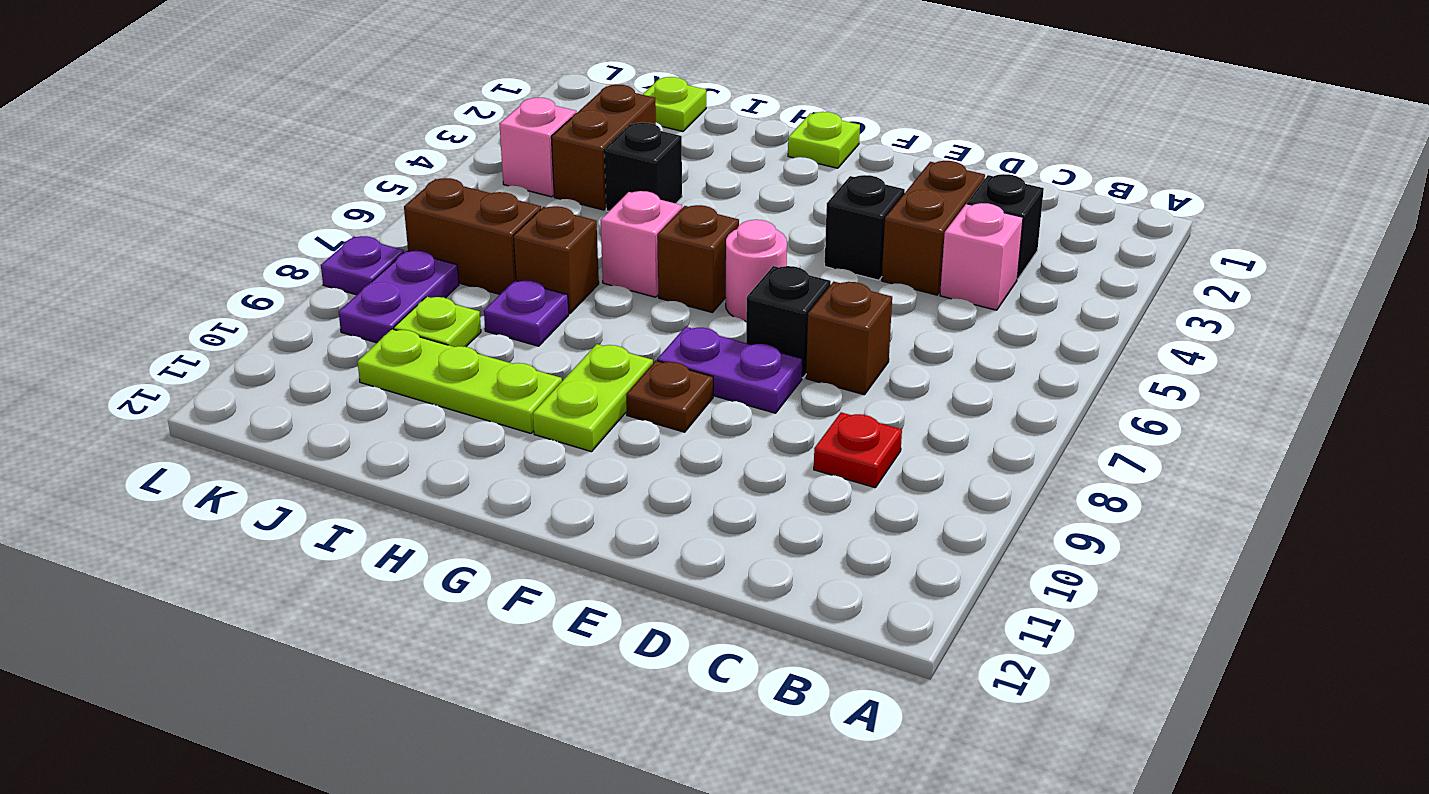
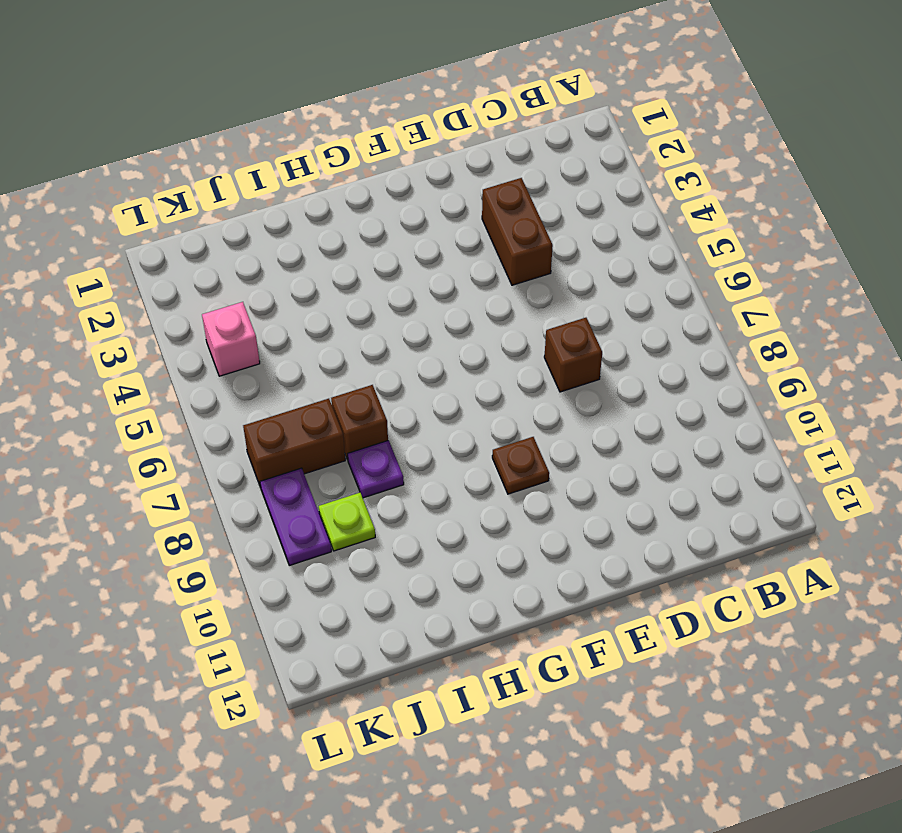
none -> black brick C3 level 1
none -> pink brick C4 level 1
none -> red plate C9 level 1

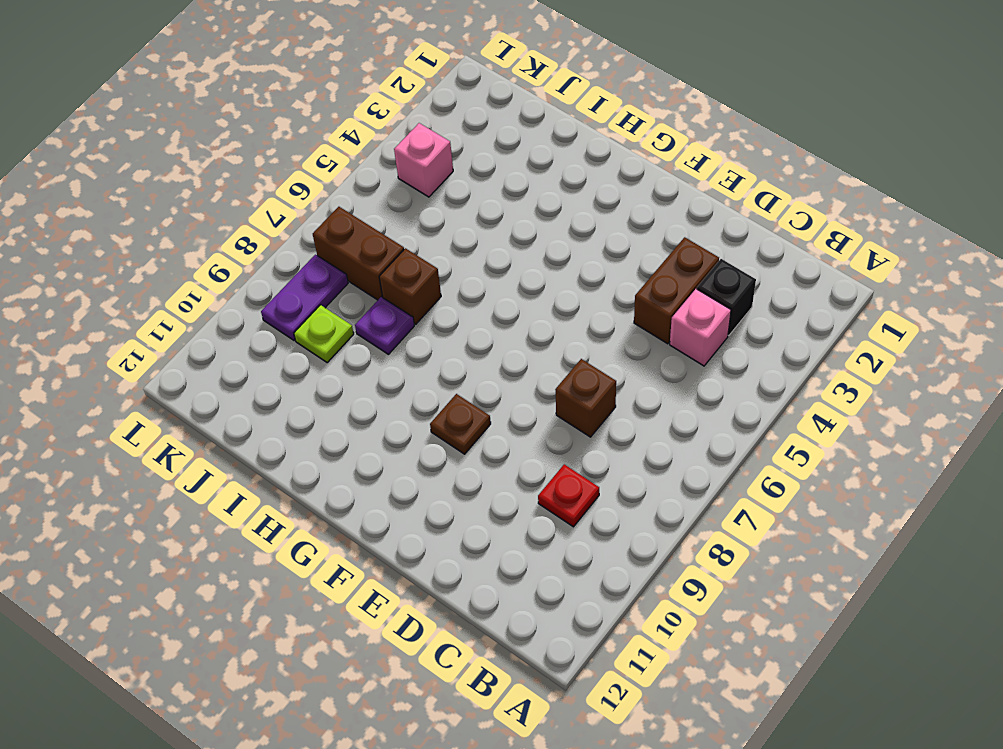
none -> black brick E4 level 1
none -> black brick E7 level 1
none -> purple plate E8:F8 level 1

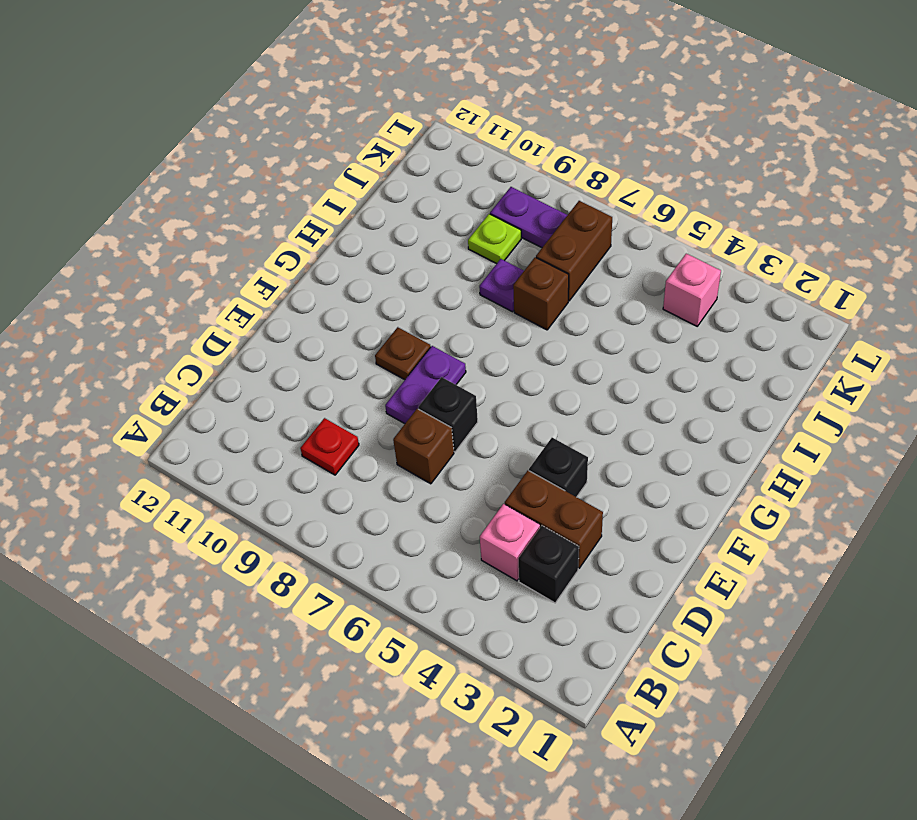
none -> pink round brick F6 level 1
none -> lime plate G1 level 1
none -> brown brick G6 level 1

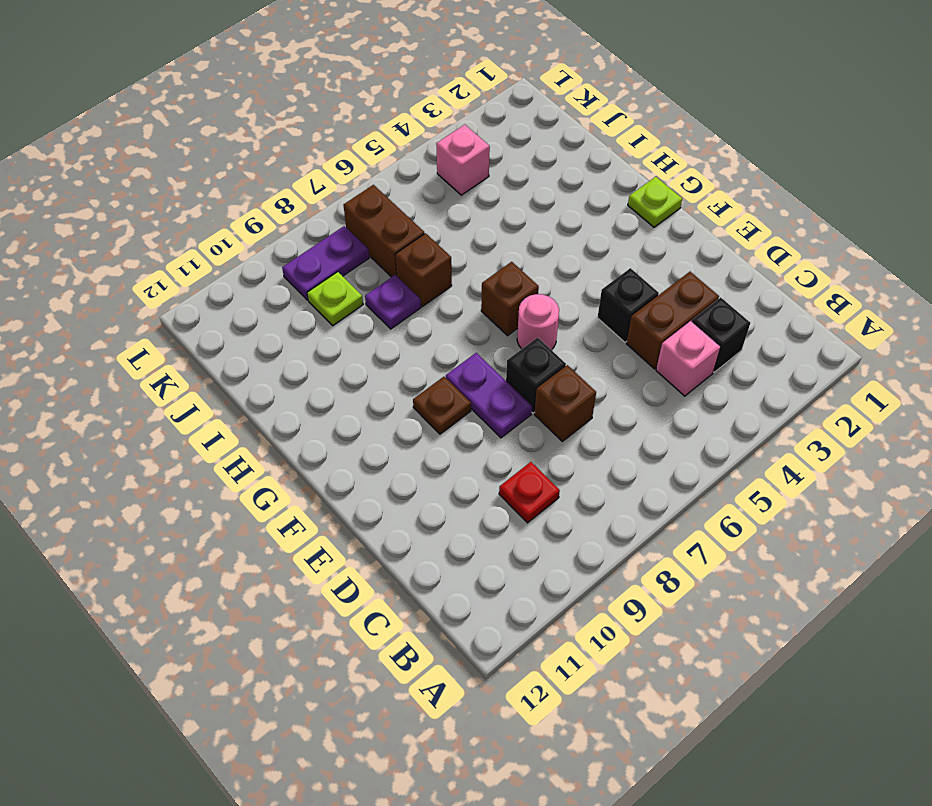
none -> lime plate G9:G10 level 1
none -> pink brick H6 level 1
none -> lime plate H10:J10 level 1

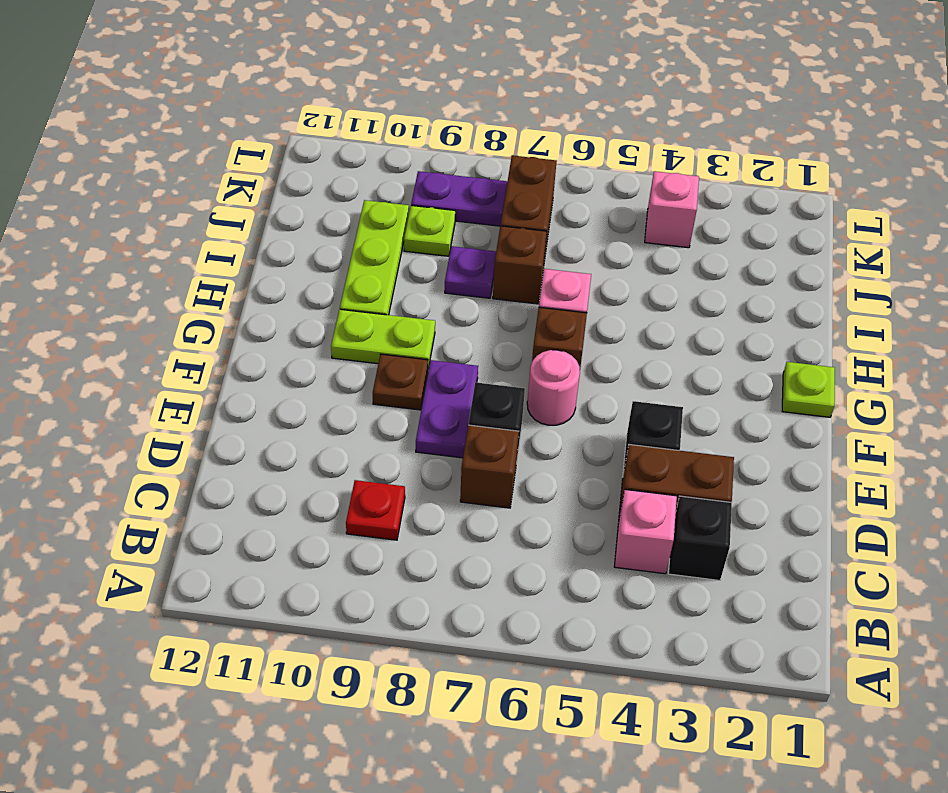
none -> black brick I4 level 1
none -> lime plate J1 level 1
none -> brown brick J3:J4 level 1

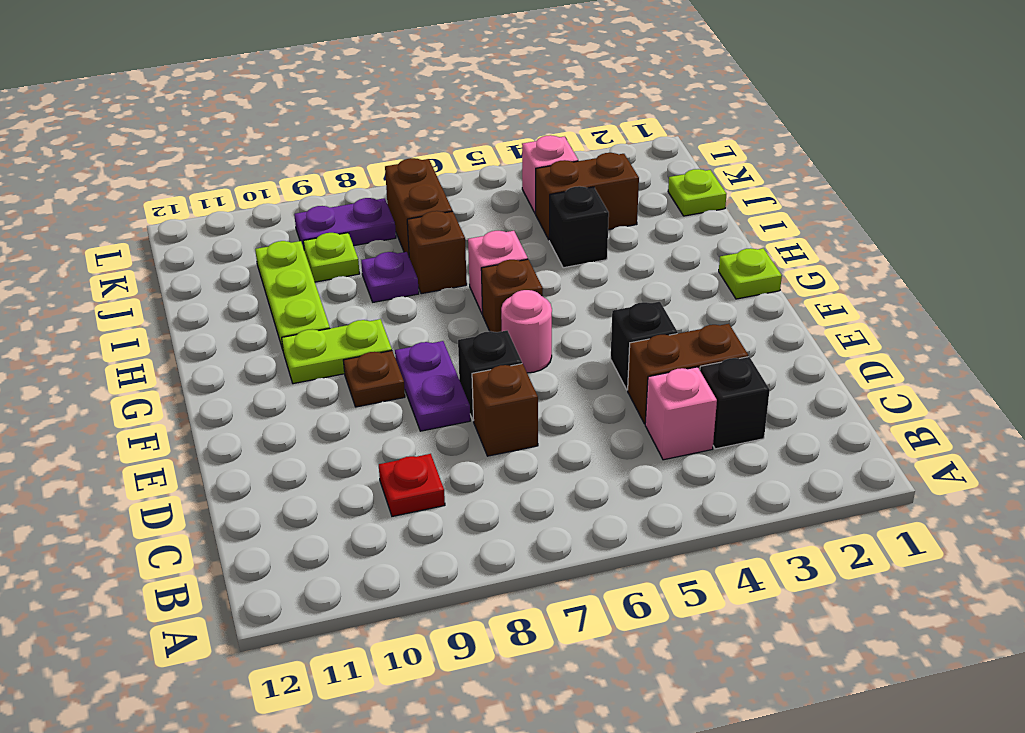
none -> purple plate L8 level 1

